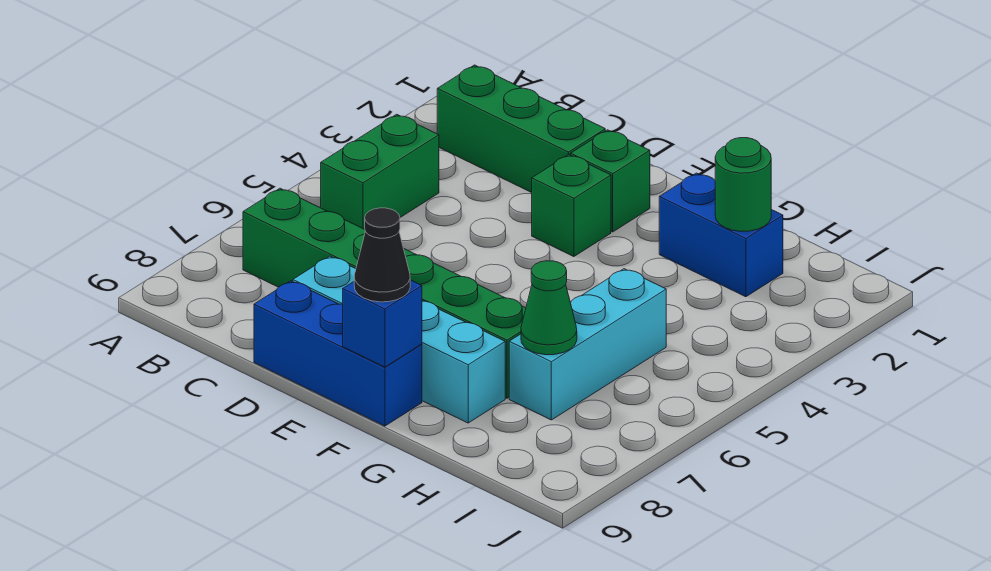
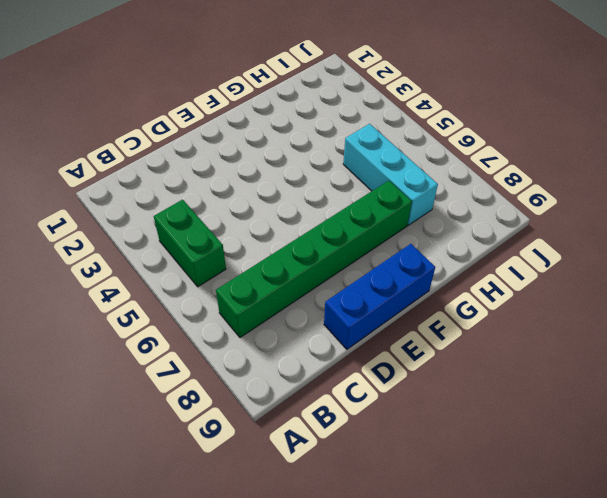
none -> green brick B2:D2 level 1
none -> cyan brick D8:G8 level 1
none -> green brick E2 level 1

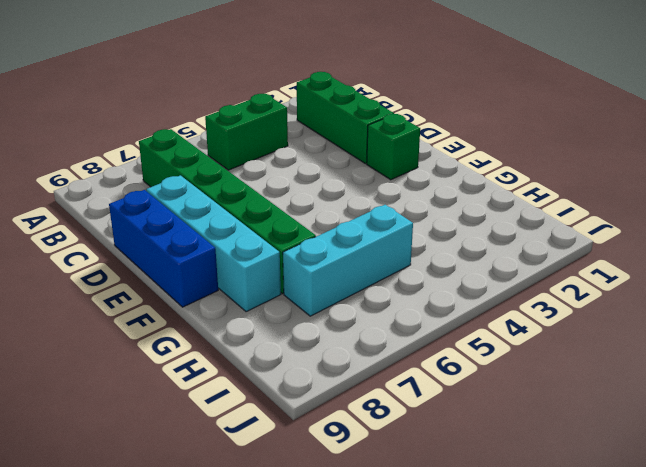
none -> green brick E3 level 1
none -> blue brick G2:H2 level 1
none -> blue brick F9 level 2

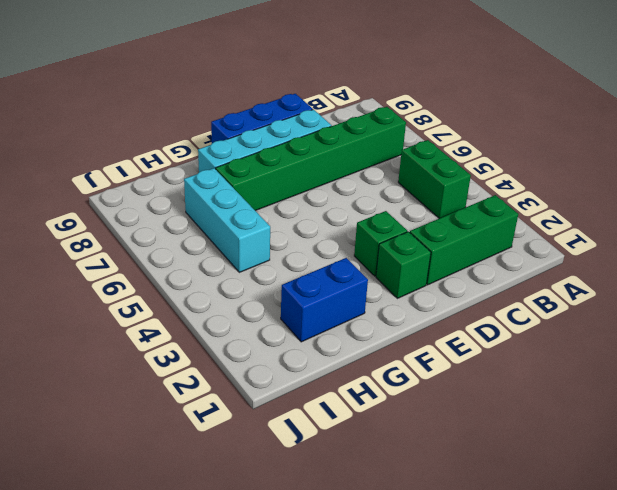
none -> blue brick F9 level 2
none -> green round brick H2 level 2
none -> green cone H7 level 2

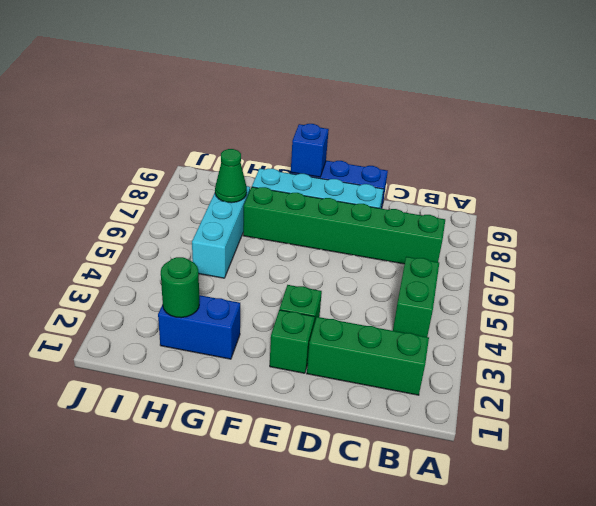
none -> black cone F9 level 3

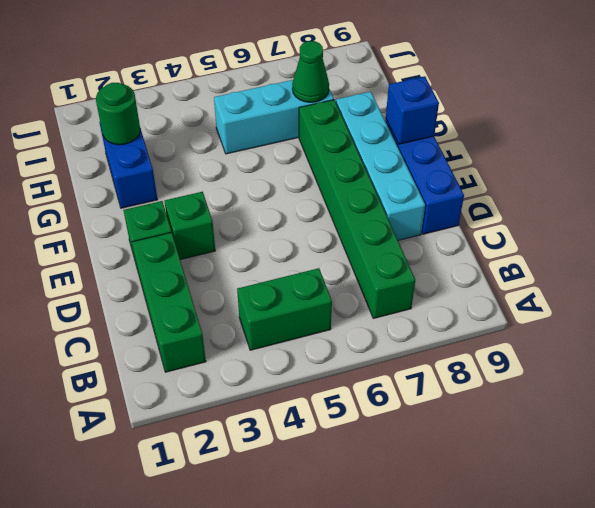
none -> black cone F9 level 3

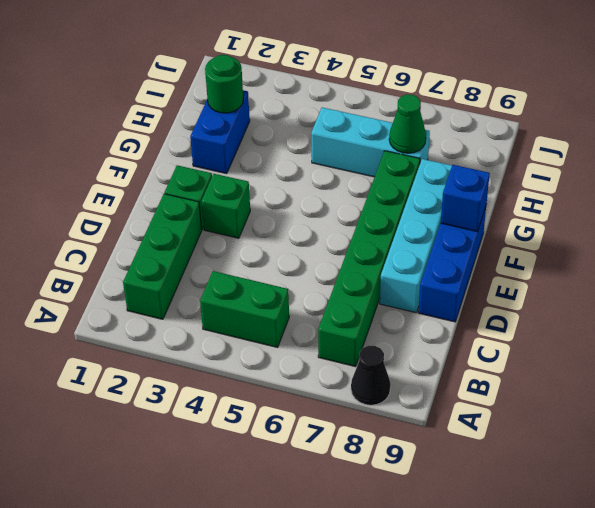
black cone A8 level 1 -> black cone F9 level 3

